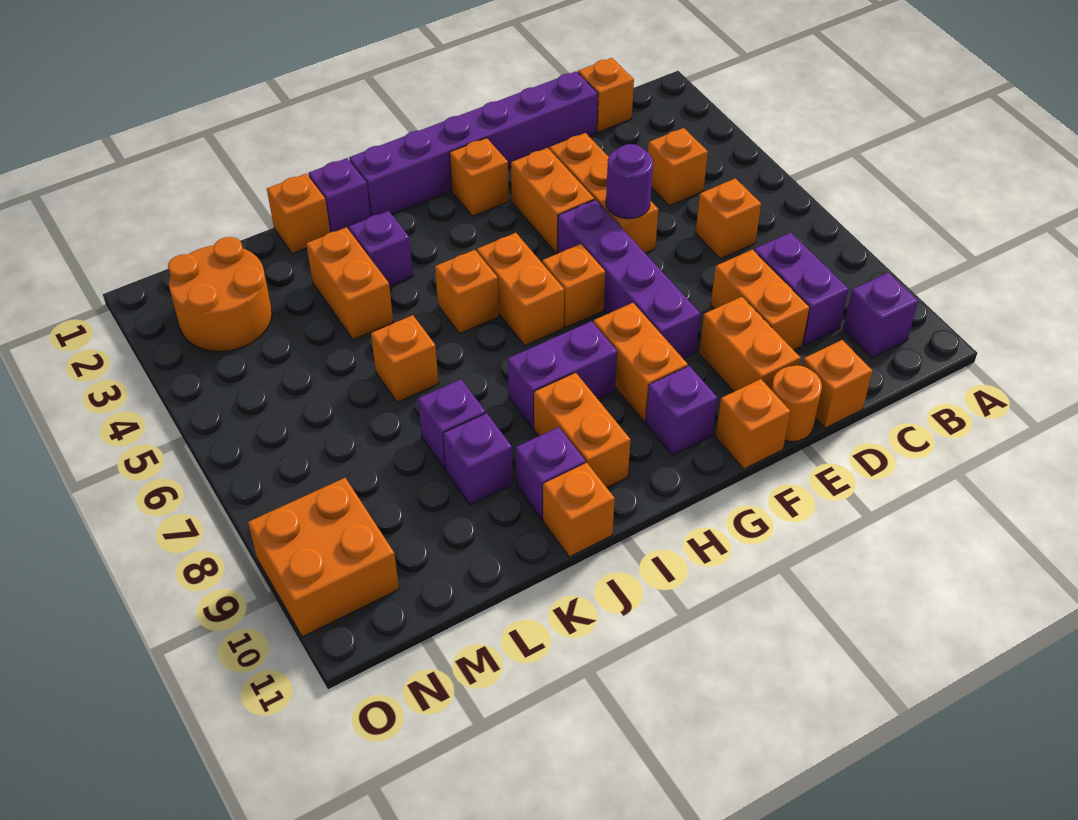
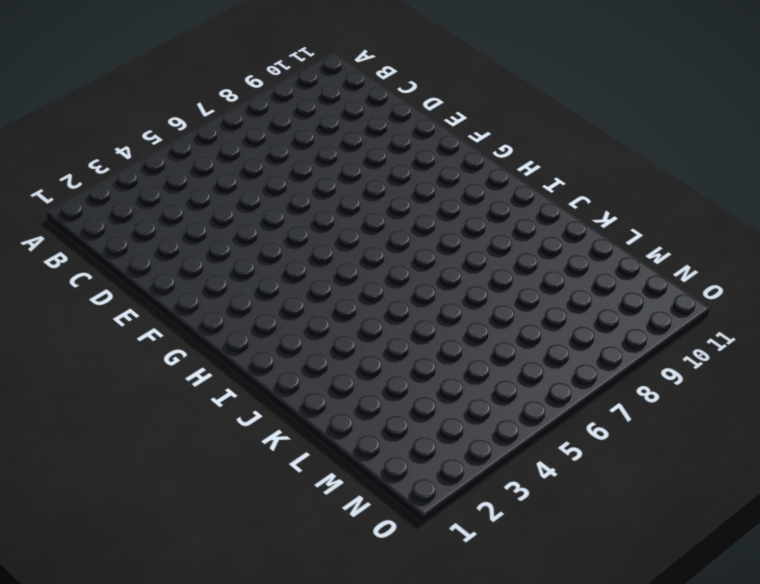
none -> purple brick B10 level 1
none -> orange brick C1 level 1
none -> orange brick C4 level 1
none -> orange brick C6 level 1

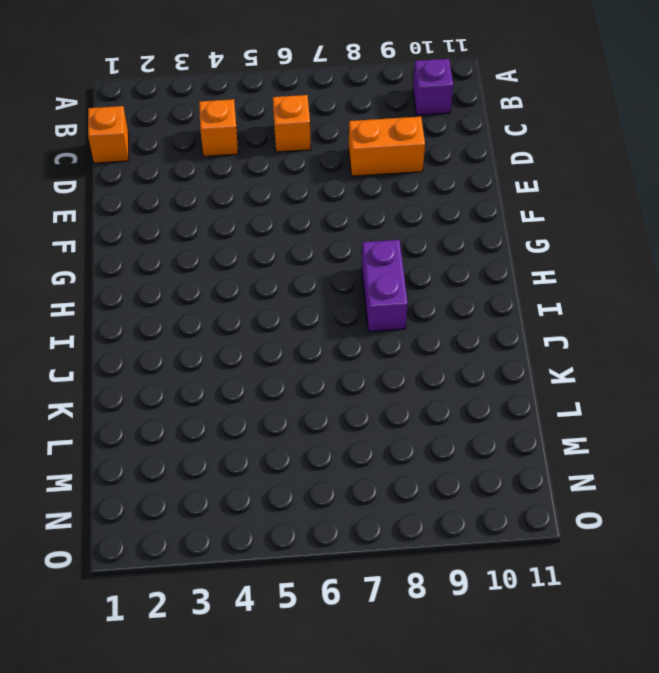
none -> purple brick C8:C9 level 1
none -> purple brick D1:I1 level 1
none -> orange brick D11 level 1
none -> orange brick E3:E5 level 1

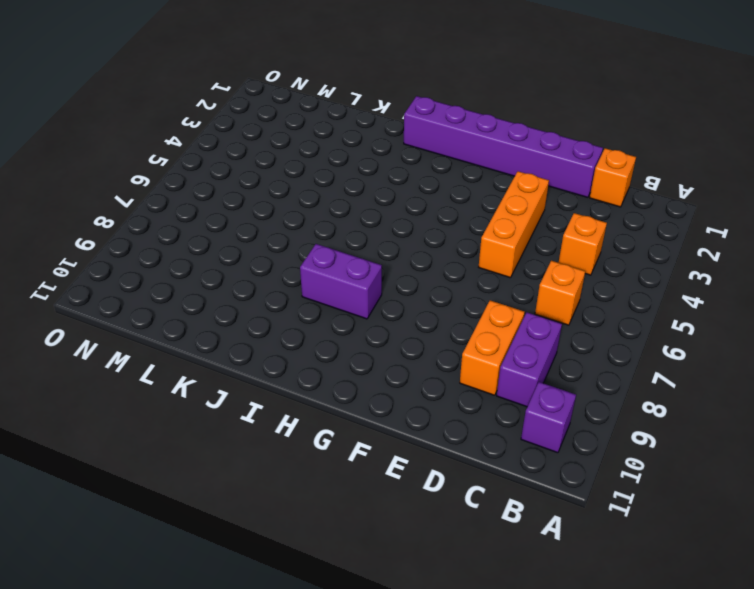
none -> orange brick D11 level 1
none -> orange brick E9:E10 level 1
none -> orange round brick E11 level 1
none -> orange brick F3:F4 level 1

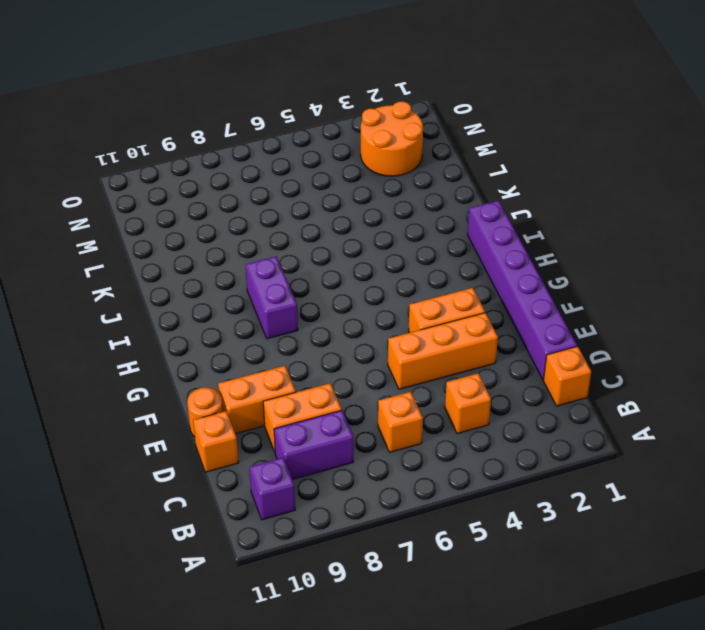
none -> purple brick F5:F8 level 1
none -> orange brick F11 level 1
none -> orange brick G2 level 1
none -> orange brick G6 level 1

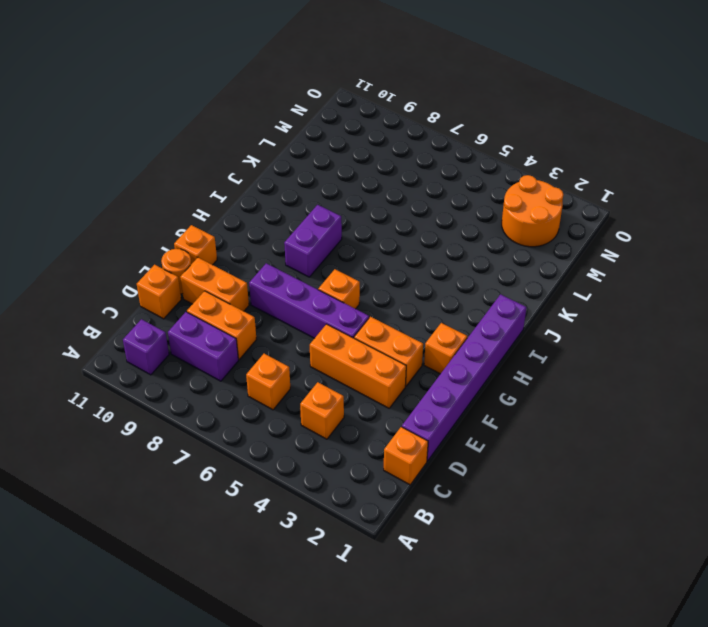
none -> orange brick G8:G9 level 1
none -> purple brick G10 level 1
none -> orange brick H5:H6 level 1
none -> orange brick I5 level 1

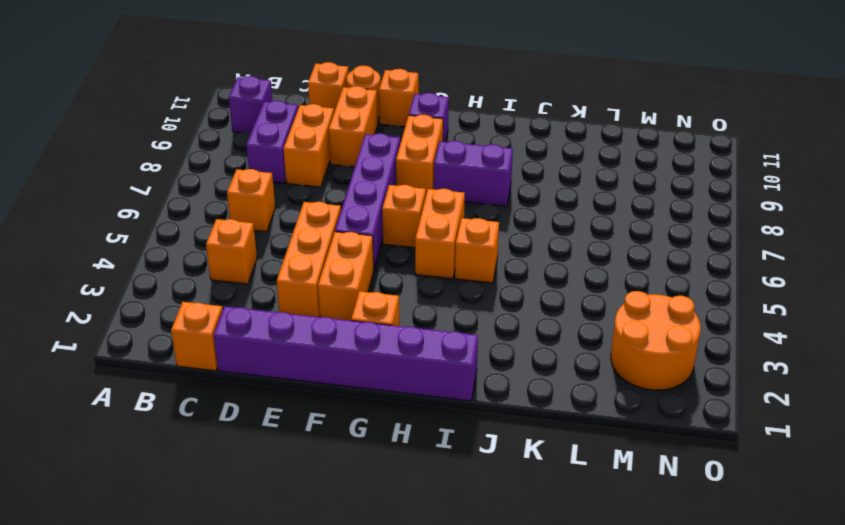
none -> orange brick I9:I10 level 1
none -> purple brick J1 level 1
none -> purple brick J3 level 1
none -> purple brick J10 level 1

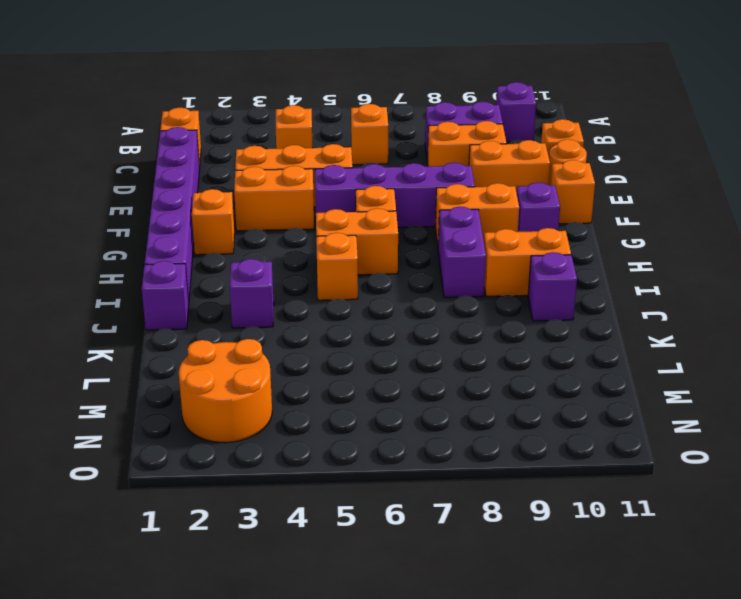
none -> orange brick J11 level 1
none -> orange brick K1 level 1
none -> orange brick K3:K4 level 1
none -> orange brick K6 level 1

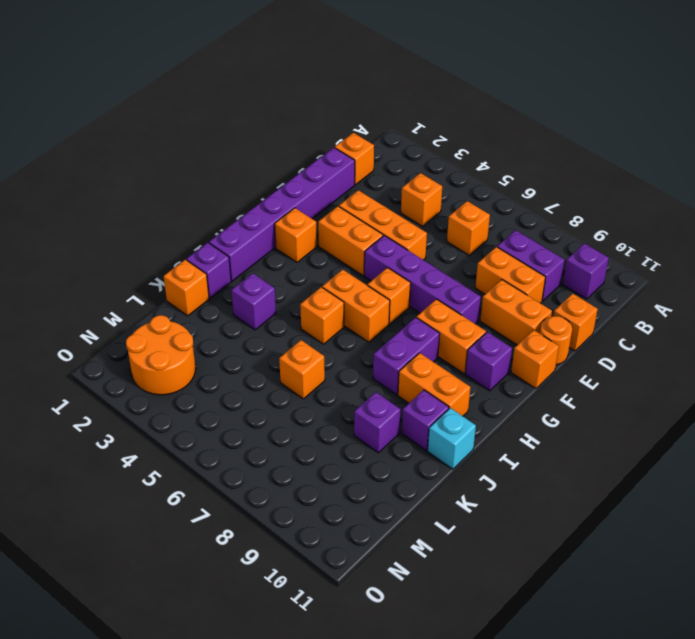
cyan brick J11 level 1 -> orange brick J11 level 1
none -> orange brick K3:K4 level 1
none -> purple brick K8 level 1
none -> orange brick N9:O10 level 1
none -> purple round brick E5 level 2

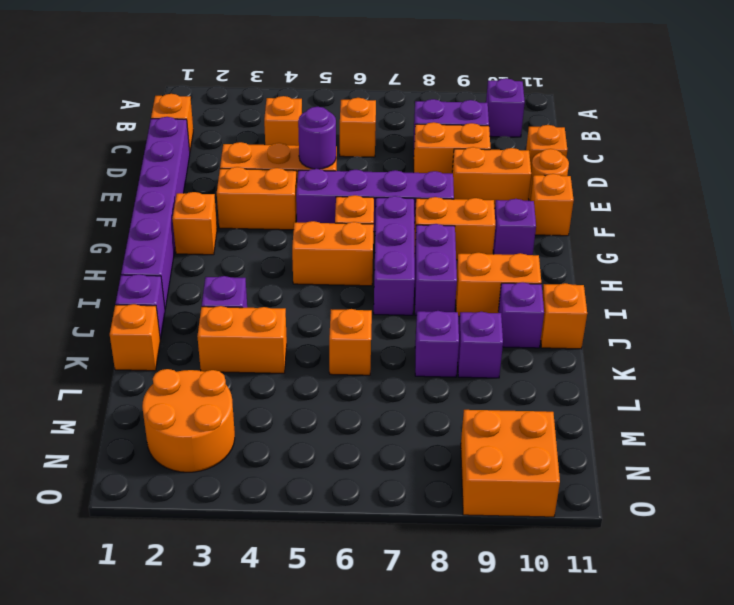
purple brick G7:I7 level 1 -> none
none -> orange brick I5 level 1

